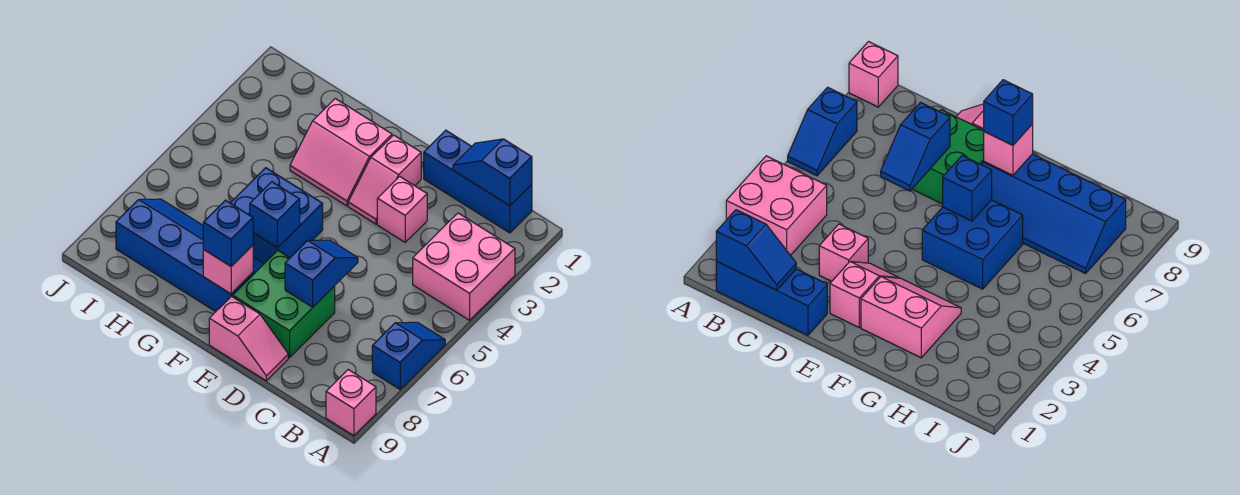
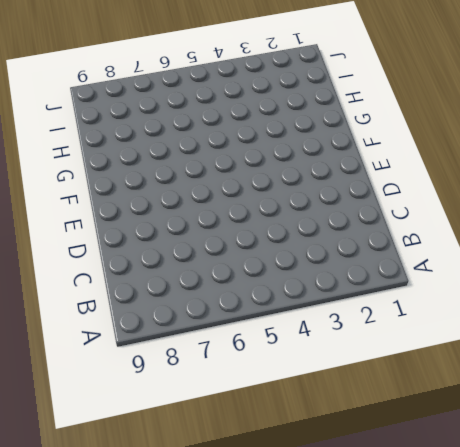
none -> pink brick A3:B4 level 1
none -> blue slope A6:A7 level 1 top 7
none -> pink brick A9 level 1

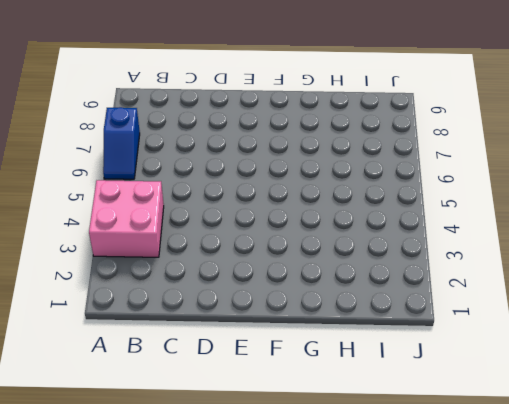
none -> pink brick A9 level 1
none -> blue brick B1:D1 level 1
none -> pink brick D3 level 1

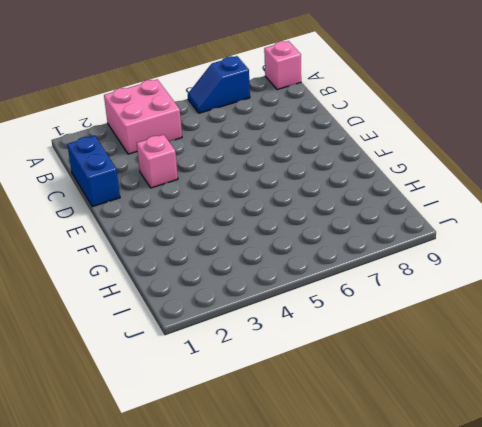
blue brick C1:D1 level 1 -> blue brick B1:D1 level 1
none -> green brick D7:E8 level 1
none -> pink slope D9:E9 level 1 top E
none -> pink slope E2:E3 level 1 top 2

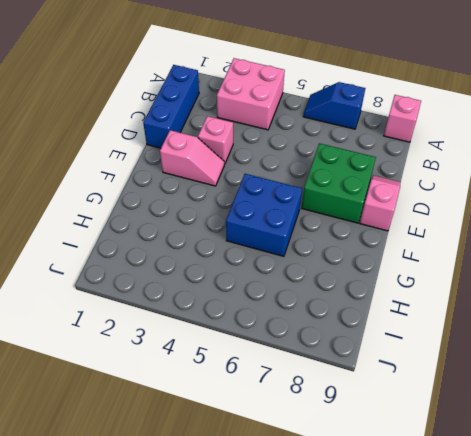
none -> pink slope F2:G3 level 1 top 2
none -> blue slope F7:I8 level 1 top 8
none -> blue slope B1:C1 level 2 top B

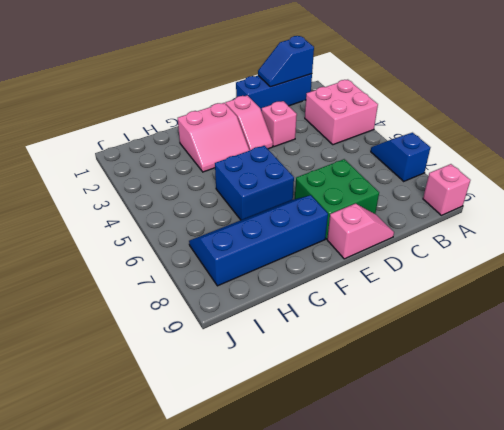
none -> blue slope D6:D7 level 2 top 7
none -> blue brick F6 level 2
none -> pink brick F8 level 2

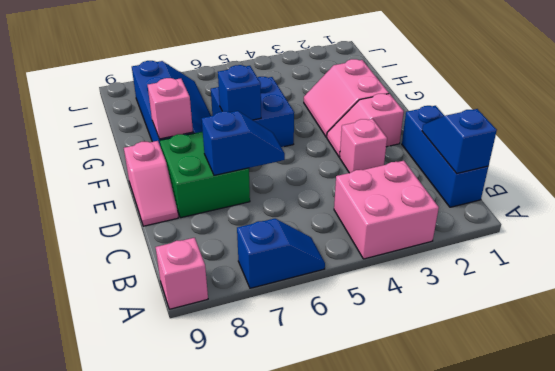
none -> blue brick F8 level 3

